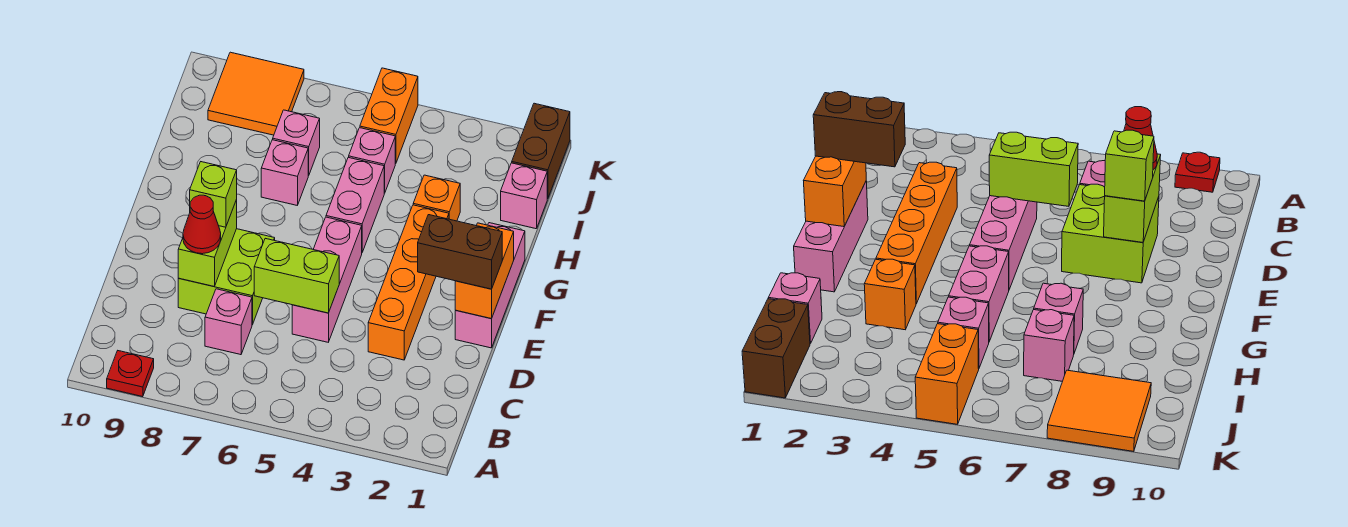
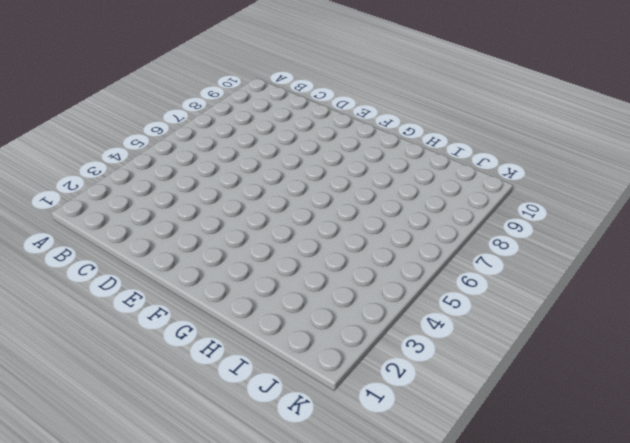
none -> red plate A9 level 1
none -> pink brick C7 level 1
none -> orange brick D3:G3 level 1

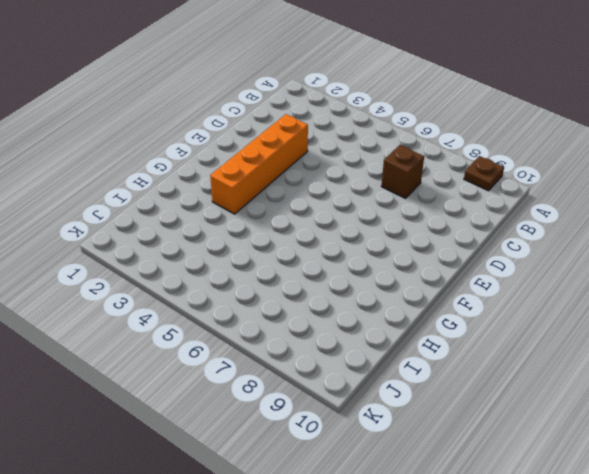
brown plate A9 level 1 -> red plate A9 level 1
brown brick C7 level 1 -> pink brick C7 level 1
none -> pink brick D5:F5 level 1
none -> lime brick D7:E8 level 1
none -> pink brick E1:G1 level 1

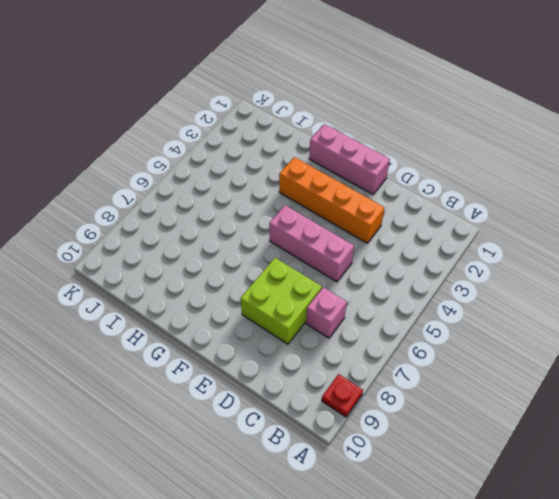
none -> pink brick G5:H5 level 1
none -> orange brick H3 level 1
none -> pink brick H7 level 1

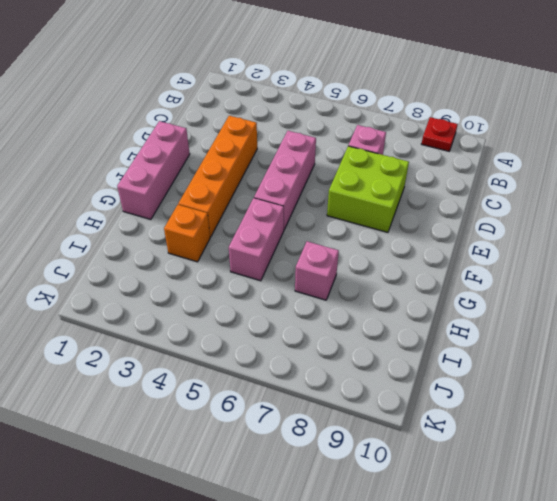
none -> pink brick I1 level 1
none -> pink brick I5 level 1
none -> pink brick I7 level 1

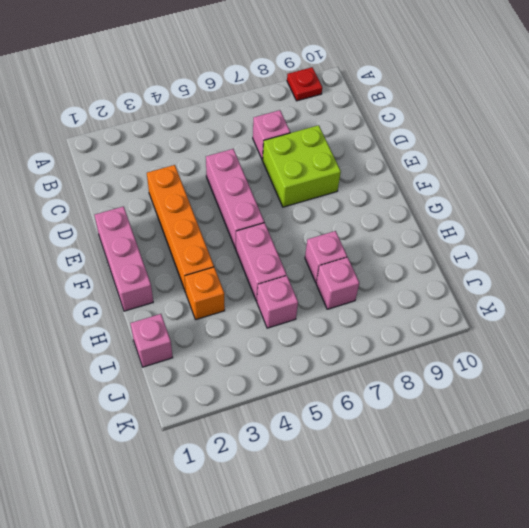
none -> brown brick J1:K1 level 1
none -> orange brick J5:K5 level 1
none -> orange tile J8:K9 level 1

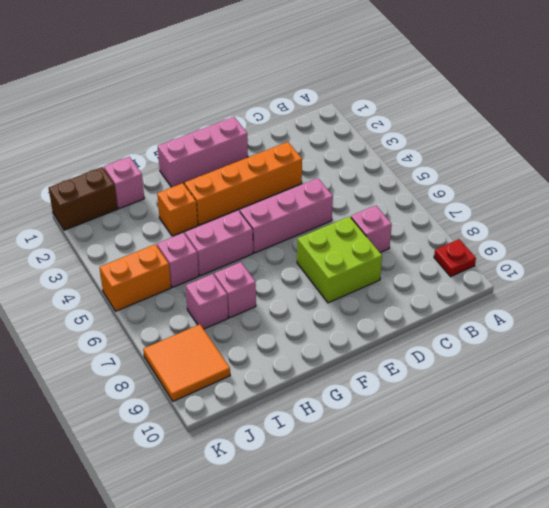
none -> lime brick D5:D6 level 2
none -> lime brick D8:E8 level 2
none -> orange brick E1:F1 level 2

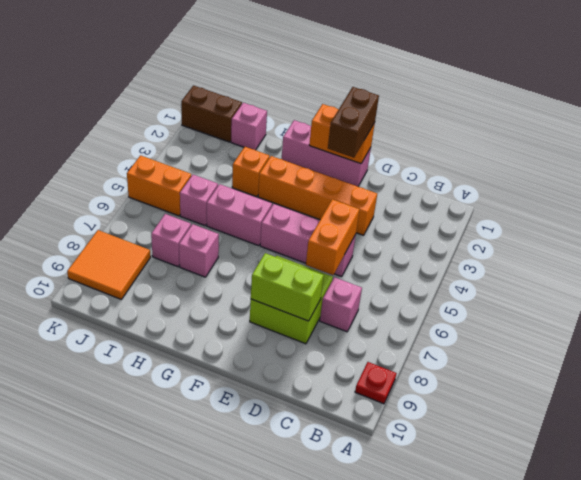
orange brick D5:D6 level 2 -> lime brick D5:D6 level 2
none -> red cone D8 level 3
none -> lime brick E8 level 3

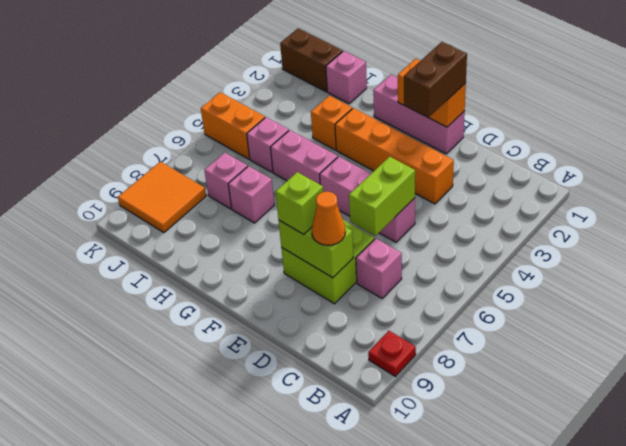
orange cone D8 level 3 -> red cone D8 level 3

